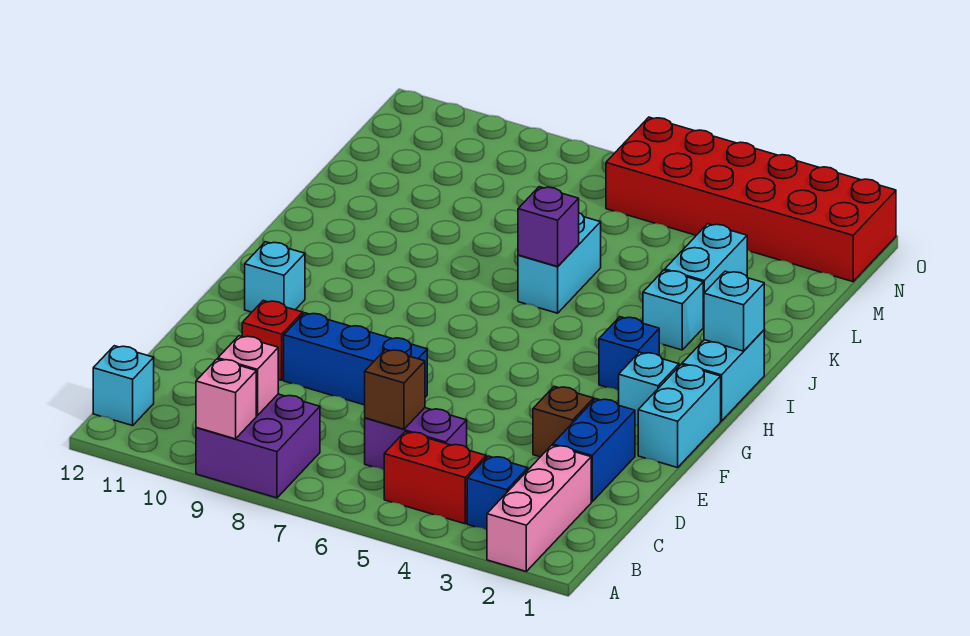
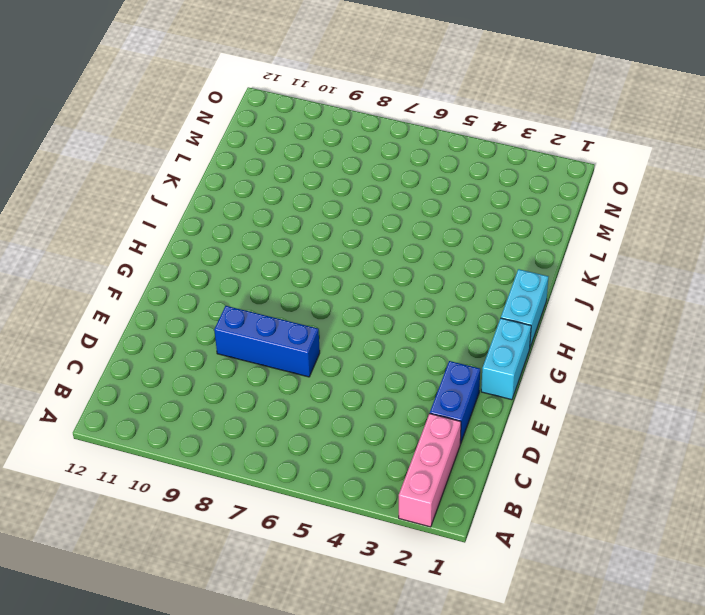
none -> purple brick A8:B9 level 1
none -> blue brick B3 level 1
none -> red brick B4:B5 level 1

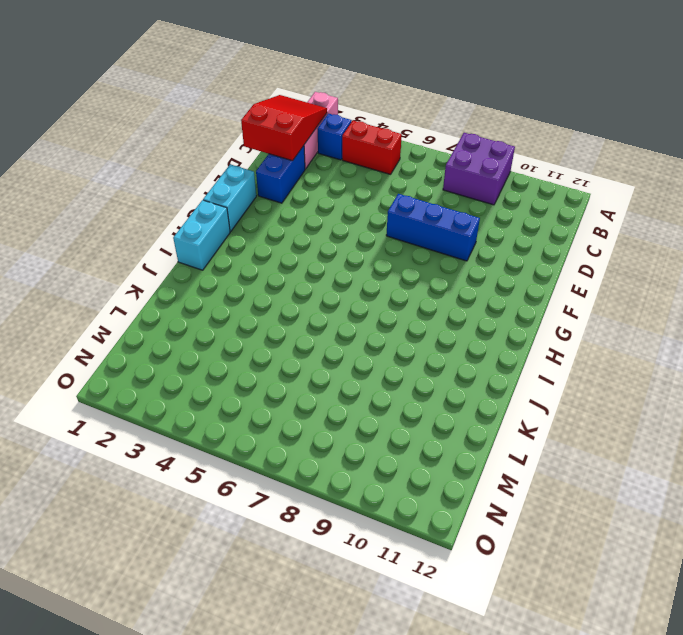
red slope B1:D2 level 2 top D -> none
none -> cyan brick B12 level 1
none -> purple brick C5:C6 level 1
none -> brown brick E3 level 1

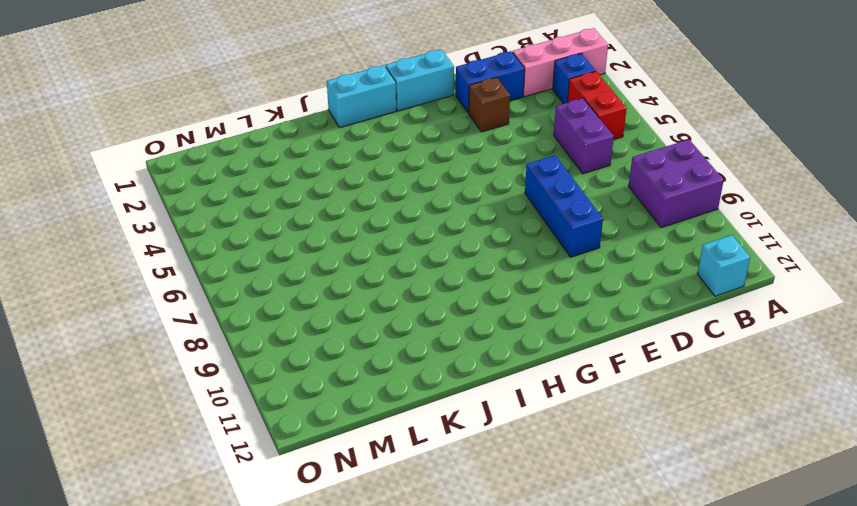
none -> red brick E10 level 1
none -> cyan brick G2 level 1
none -> cyan brick G11 level 1

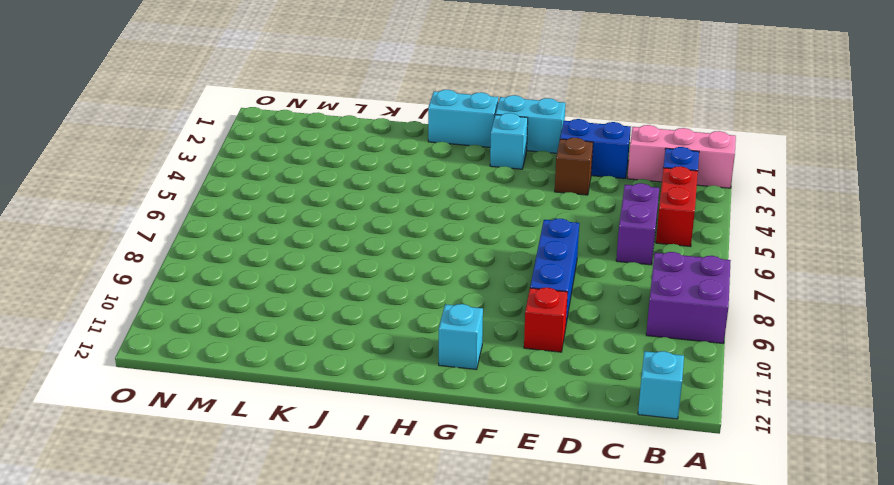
none -> blue brick H3 level 1
none -> cyan brick J3 level 1
none -> cyan brick J6:K6 level 1

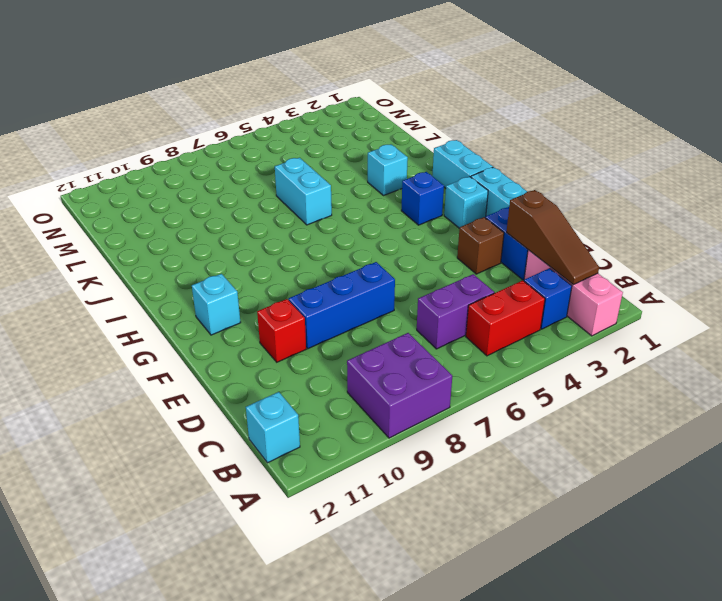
brown slope B2:D2 level 2 top D -> none
none -> cyan brick K3:L3 level 1
none -> red brick N1:O6 level 1
none -> pink brick A9 level 2

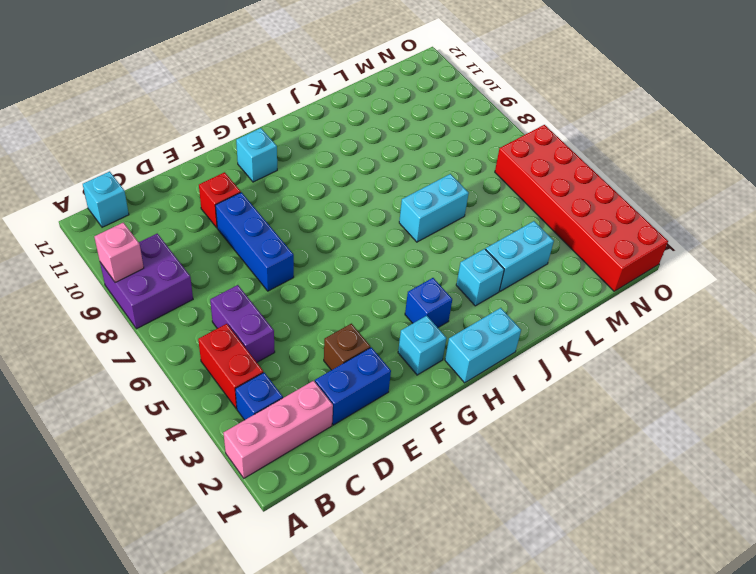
none -> cyan brick F1:G1 level 1
none -> pink brick B9 level 2
none -> brown brick C6 level 2

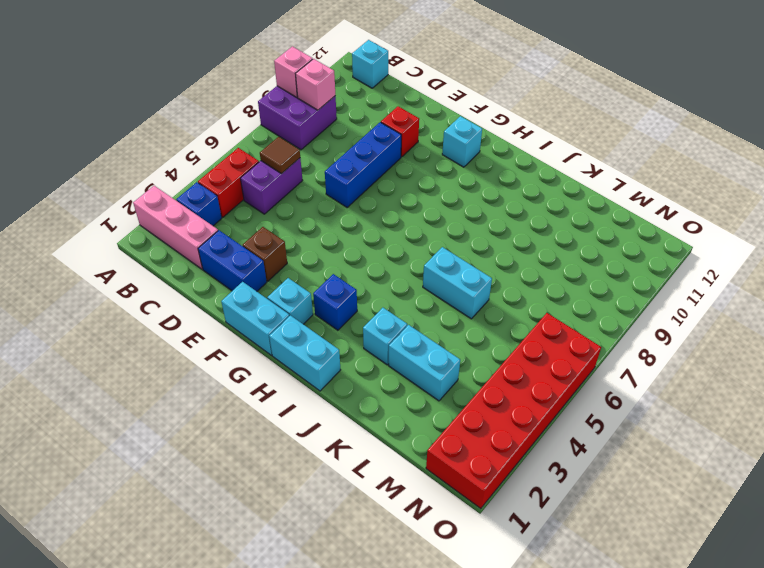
brown tile C6 level 2 -> brown brick C6 level 2
none -> cyan brick I1 level 2
none -> purple brick J6 level 2

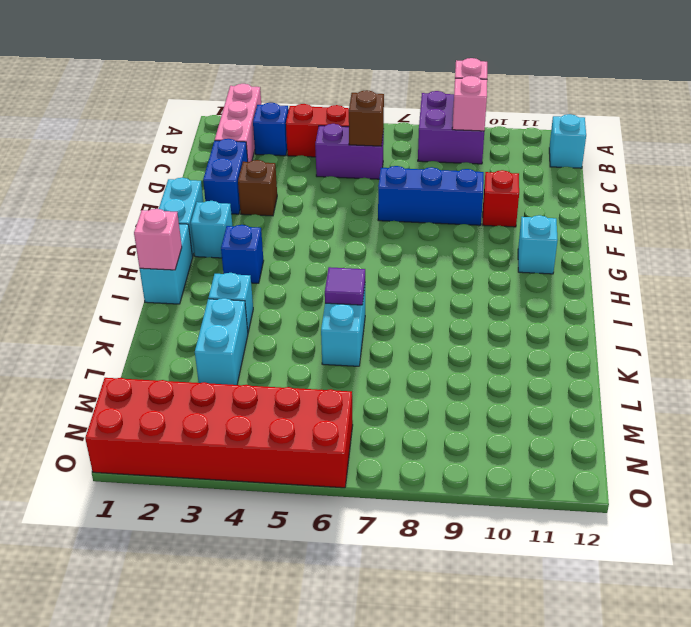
pink brick I1 level 2 -> cyan brick I1 level 2
purple tile J6 level 2 -> purple brick J6 level 2

